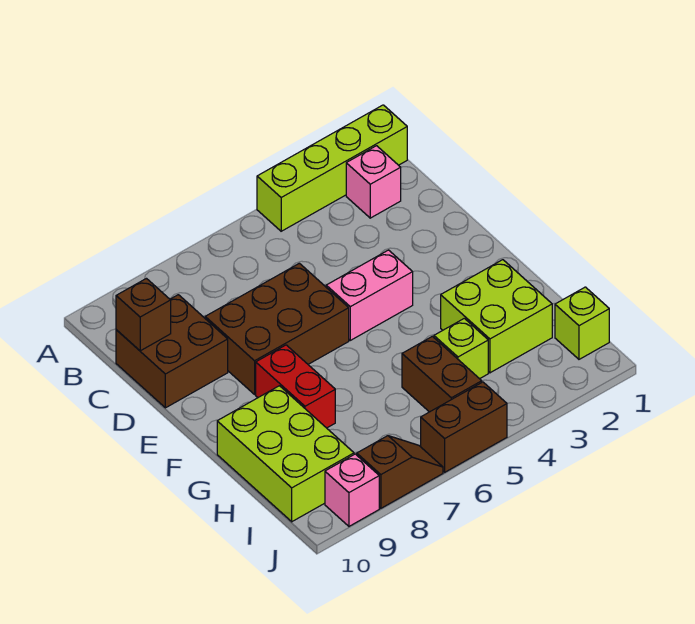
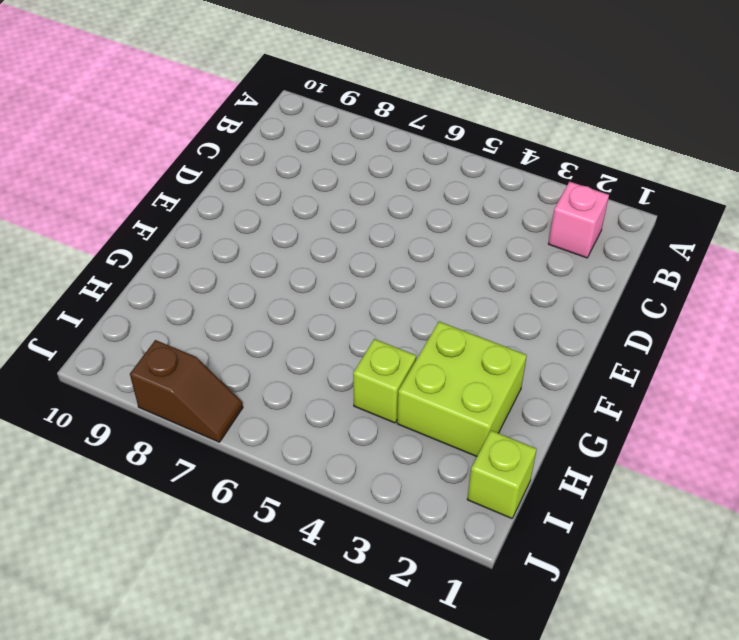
none -> lime brick A1:A4 level 1
none -> brown brick C9:D10 level 1
none -> brown brick D6:E8 level 1

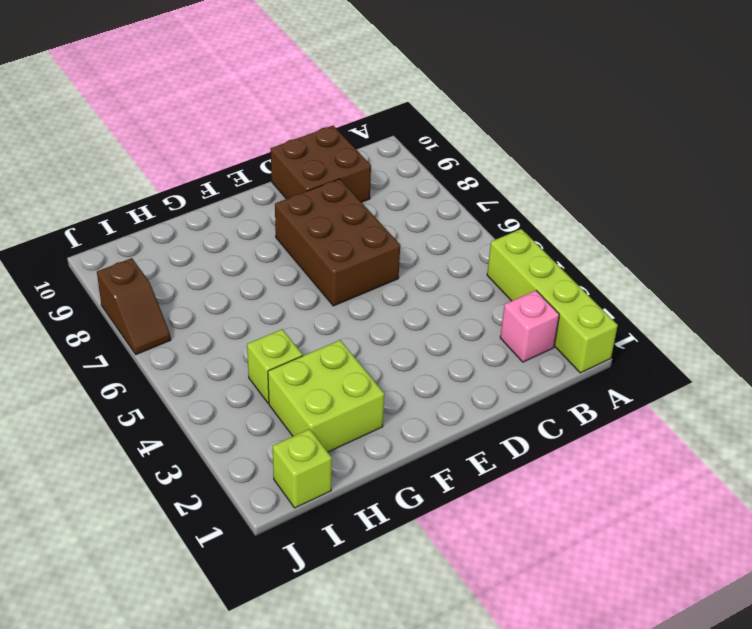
none -> pink brick E4:E5 level 1
none -> red brick F8:G8 level 1
none -> lime brick G9:I10 level 1

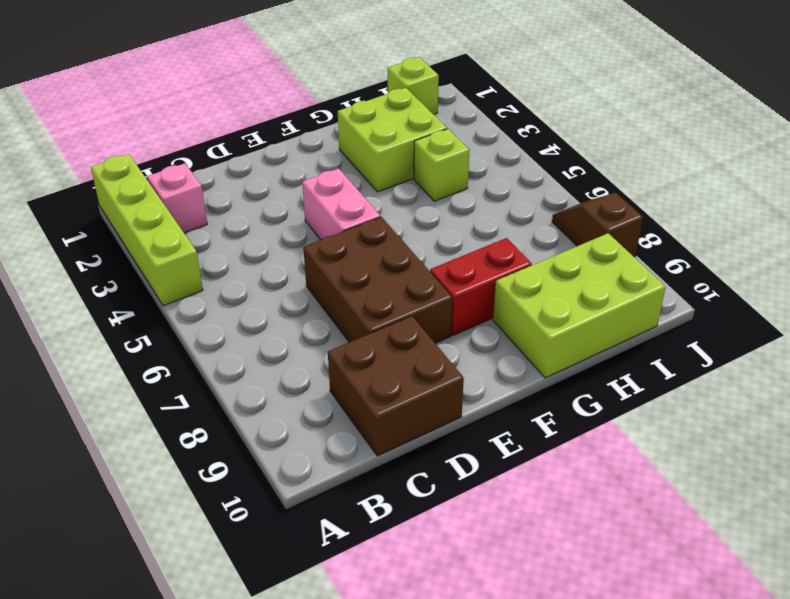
none -> brown brick H5:I5 level 1
none -> brown brick J5:J6 level 1
none -> pink brick J9 level 1

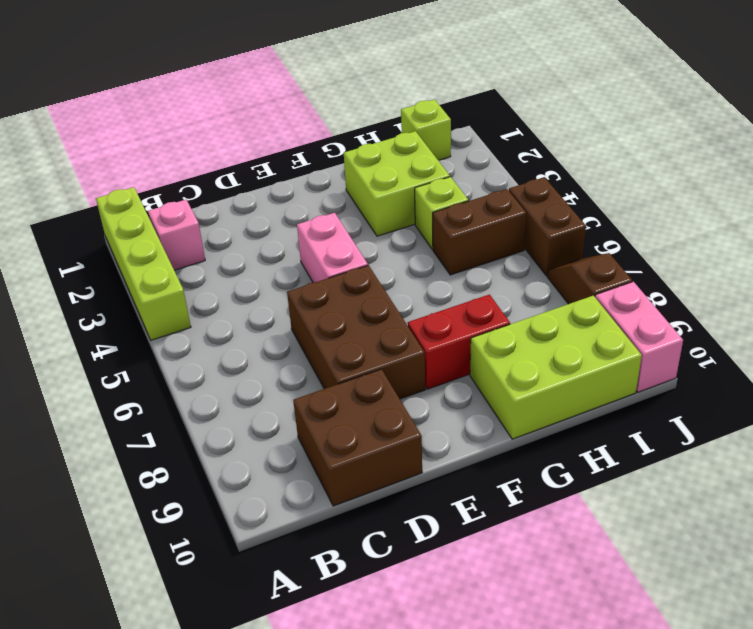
pink brick J9:J10 level 1 -> pink brick J9 level 1
none -> brown brick C10 level 2

